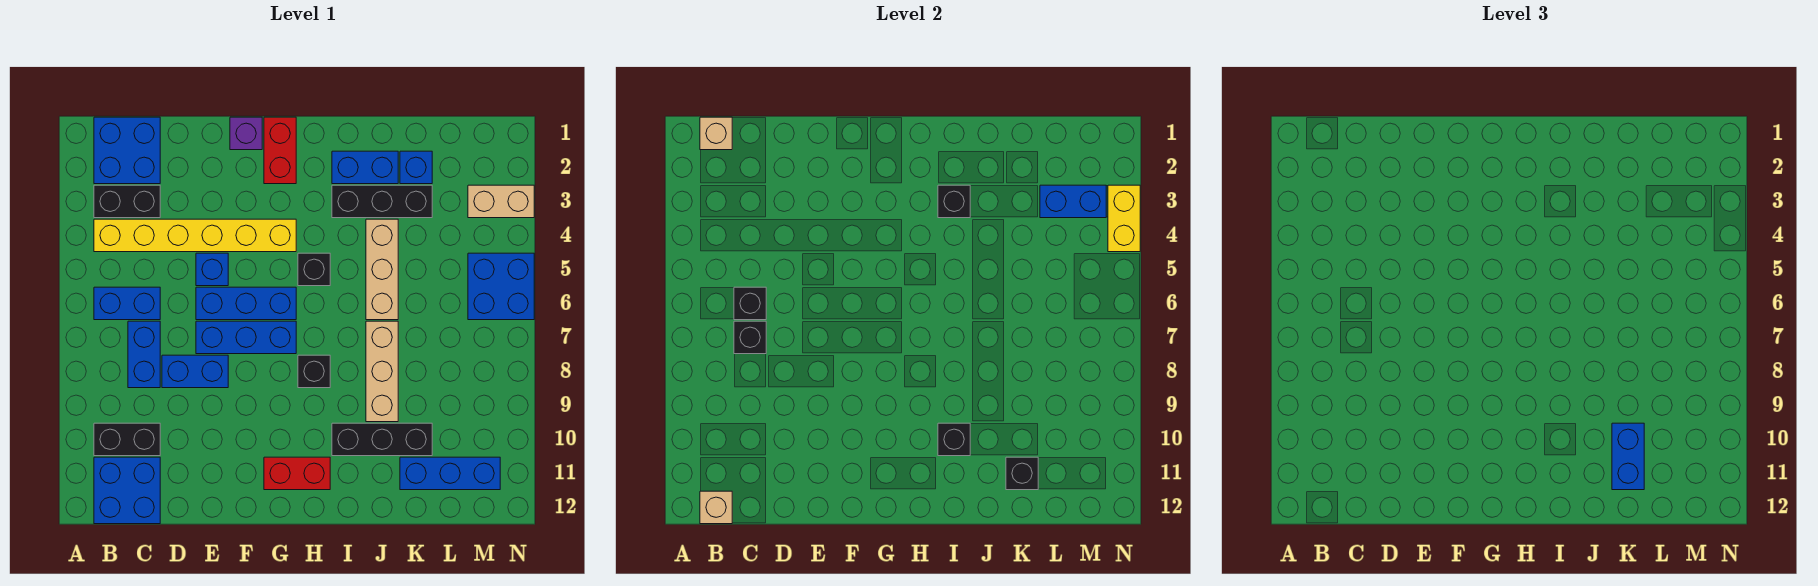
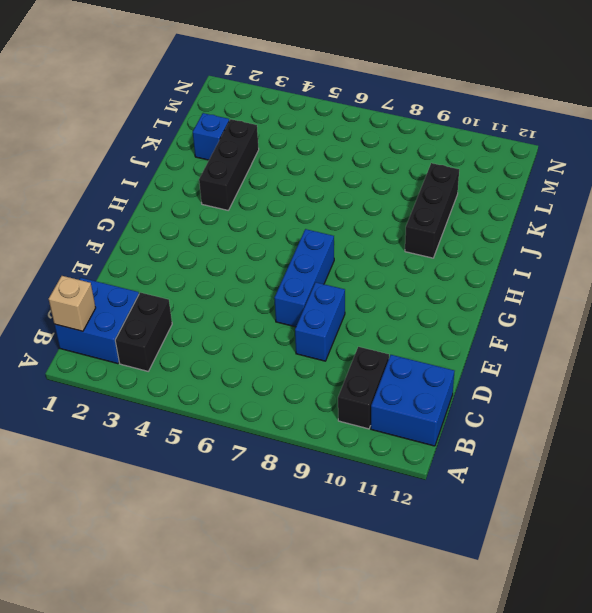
none -> yellow brick B4:G4 level 1
none -> blue brick B6:C6 level 1
none -> blue brick C7:C8 level 1
none -> blue brick E5 level 1

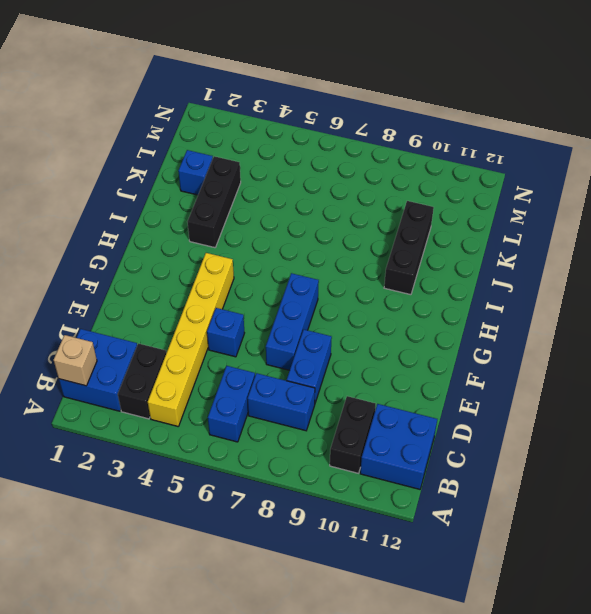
none -> blue brick E6:G6 level 1
none -> purple brick F1 level 1
none -> red brick G1:G2 level 1
none -> red brick G11:H11 level 1

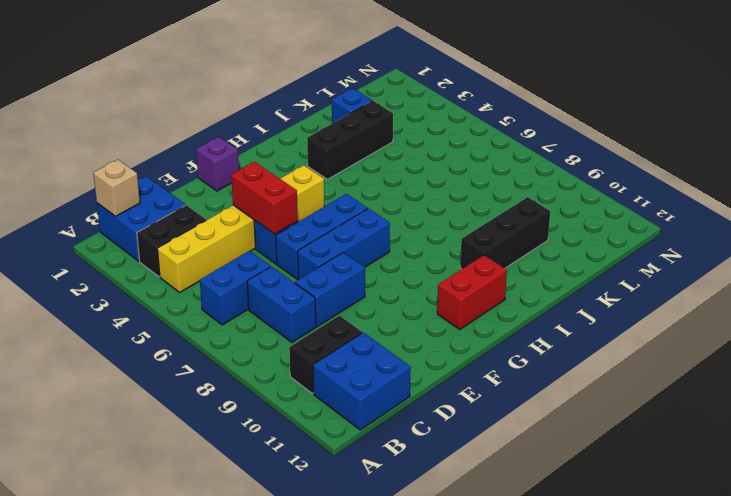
red brick E4:E5 level 2 -> red brick G1:G2 level 1
none -> black brick H5 level 1
none -> black brick H8 level 1
none -> blue brick I2:J2 level 1
none -> tan brick J4:J6 level 1

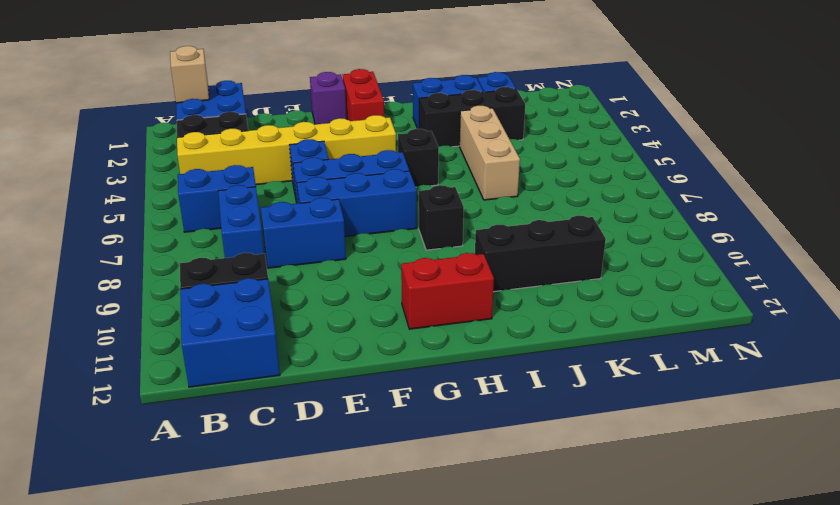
none -> tan brick J7:J9 level 1
none -> blue brick K11:M11 level 1
none -> tan brick M3:N3 level 1
none -> blue brick M5:N6 level 1

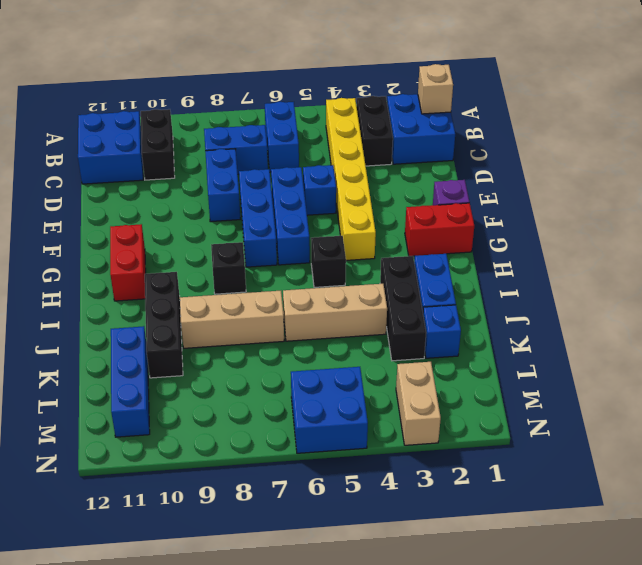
none -> tan brick B12 level 2
none -> black brick C6 level 2
none -> black brick C7 level 2
none -> black brick I3 level 2

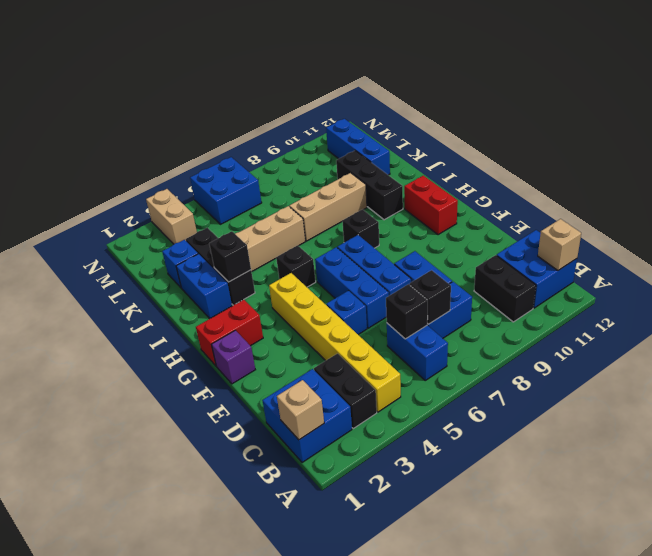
none -> black brick I10 level 2
none -> black brick K11 level 2
none -> blue brick L3:M3 level 2
none -> yellow brick N3:N4 level 2

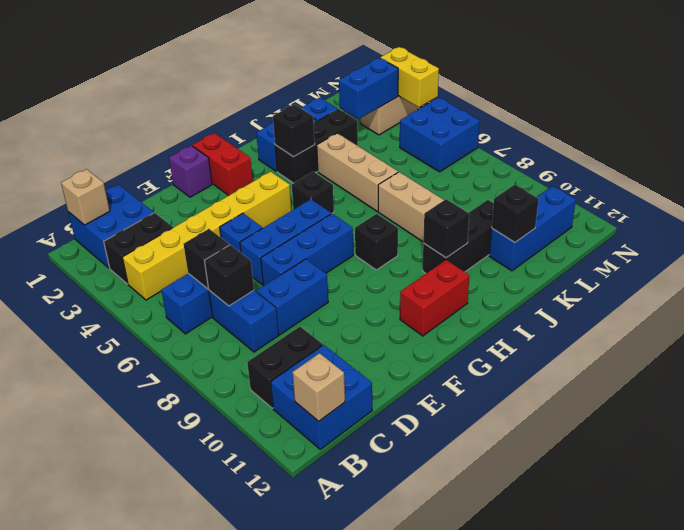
none -> blue brick K10:K11 level 3

